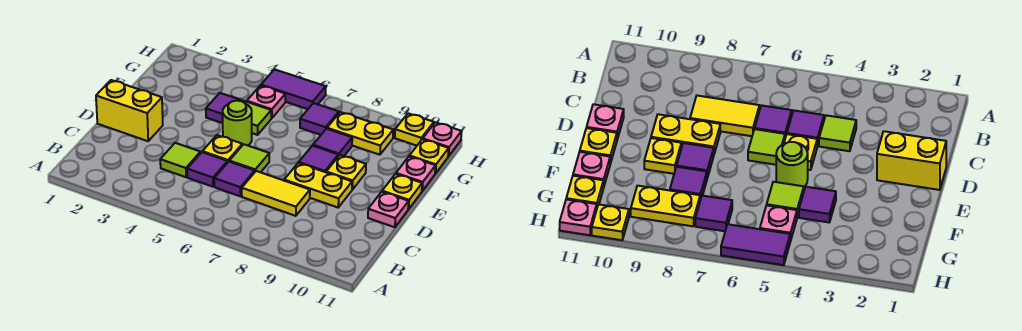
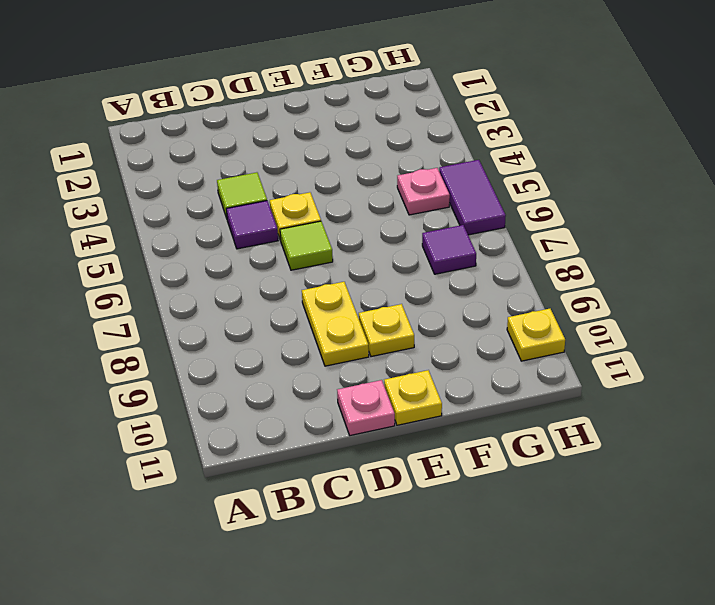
none -> purple tile C6 level 1
none -> yellow tile C7:C8 level 1
none -> yellow brick D1:D2 level 1

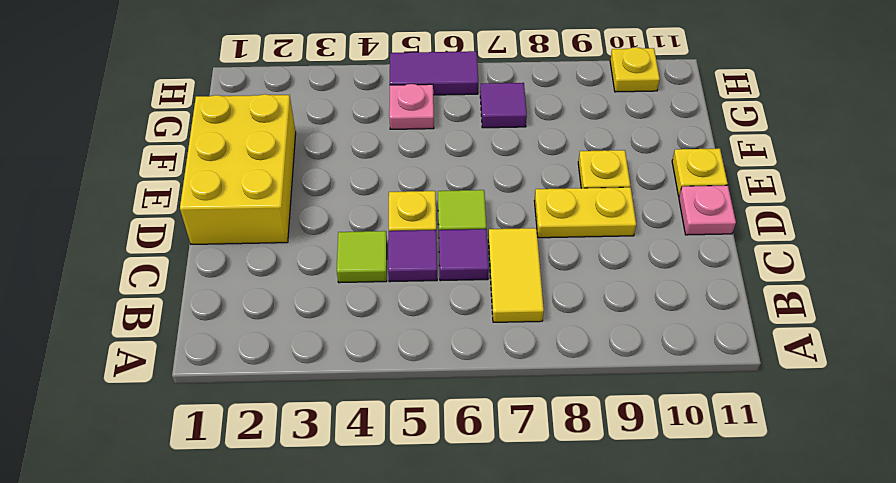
yellow tile B7:C7 level 1 -> yellow tile C7:C8 level 1
yellow brick D1:F2 level 1 -> yellow brick D1:D2 level 1
none -> lime round brick E5 level 1
none -> purple tile E8 level 1
none -> purple tile F4 level 1

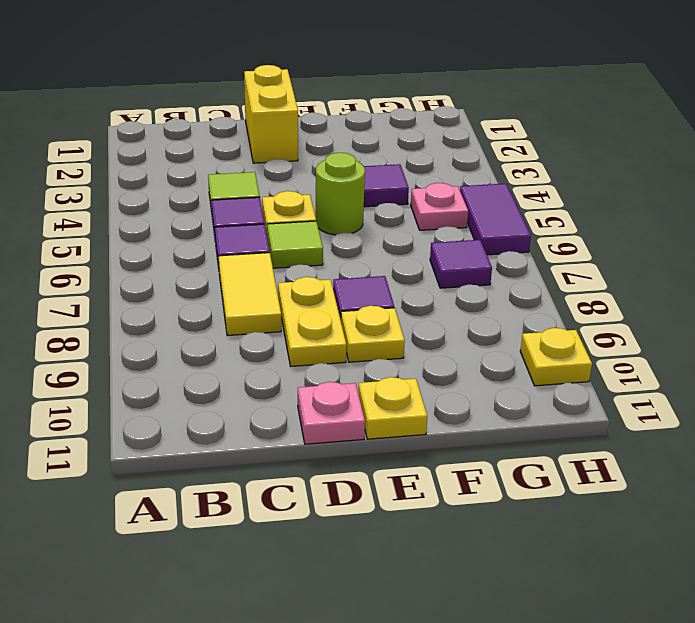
none -> lime tile F5 level 1
none -> purple tile F8 level 1
none -> pink plate F11 level 1

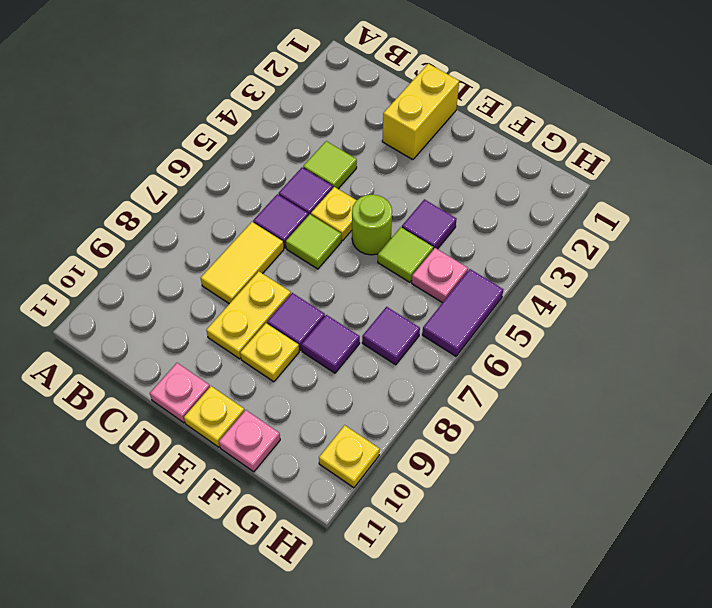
none -> yellow plate G8:G9 level 1
none -> yellow plate G11 level 1
none -> pink plate H11 level 1

